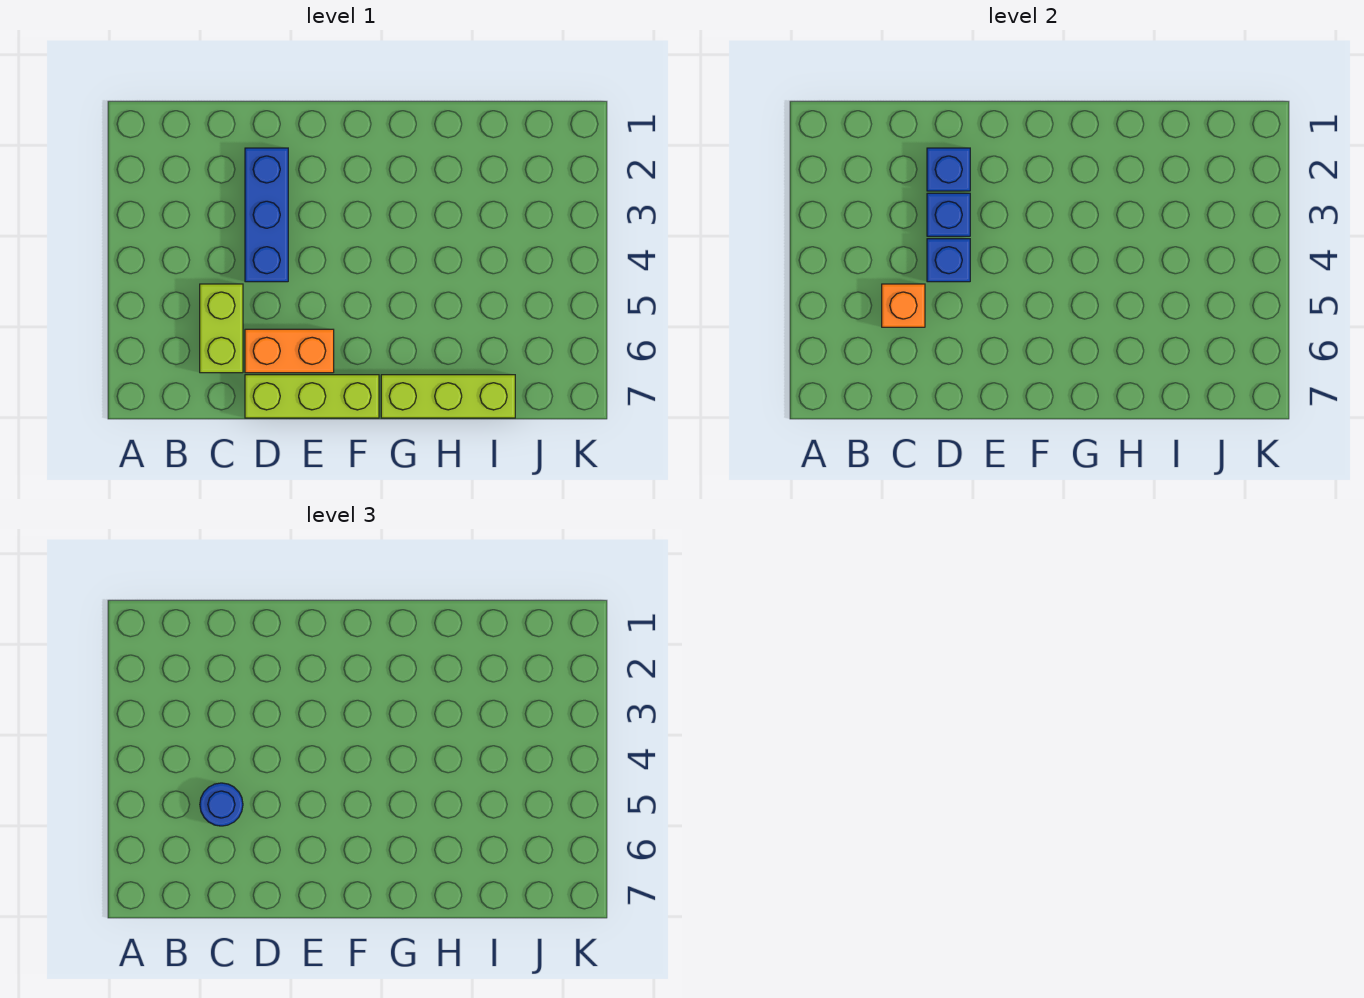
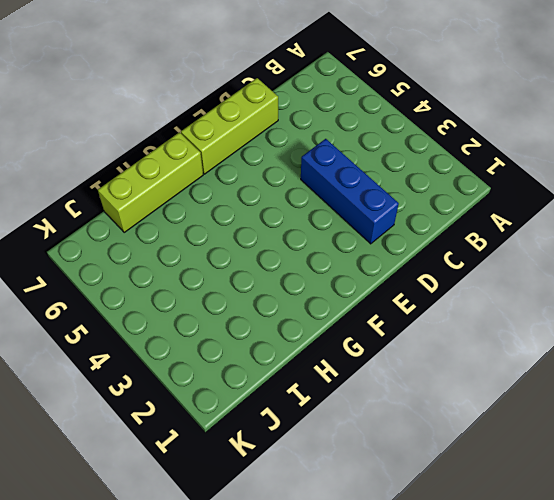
none -> lime brick C5:C6 level 1
none -> orange brick D6:E6 level 1

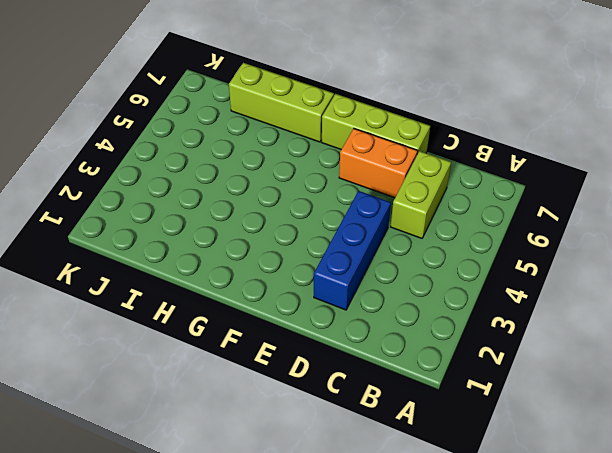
none -> orange brick C5 level 2
none -> blue brick D2 level 2

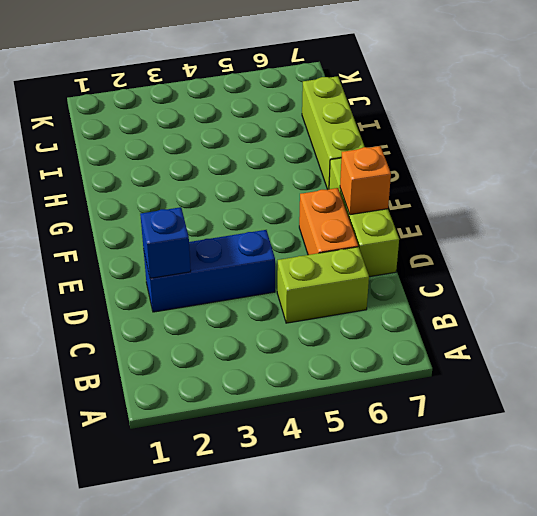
orange brick E7 level 2 -> orange brick C5 level 2
none -> blue brick D3 level 2
none -> blue brick D4 level 2

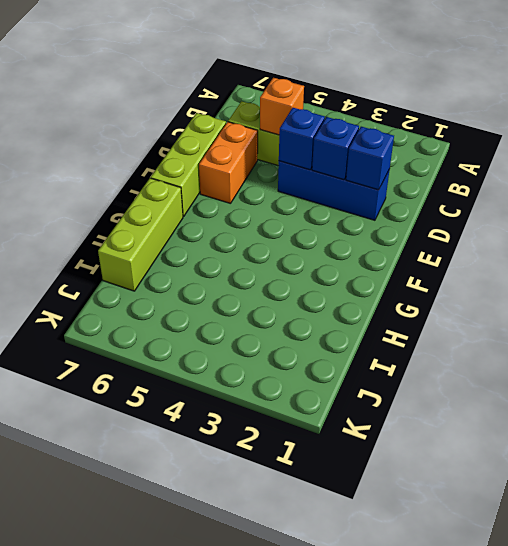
none -> blue round brick C5 level 3

